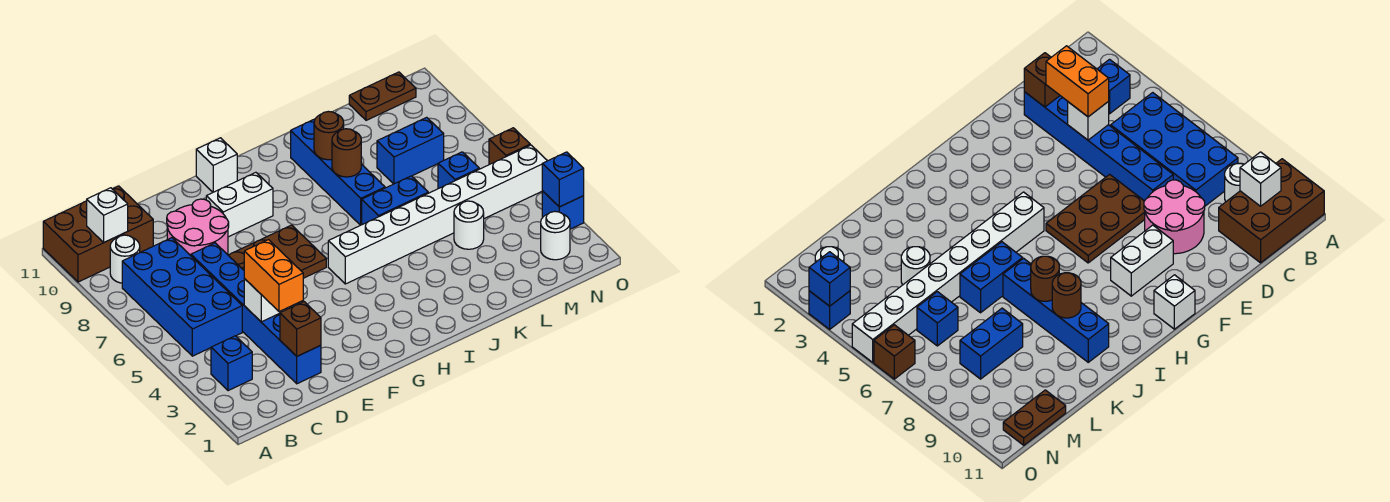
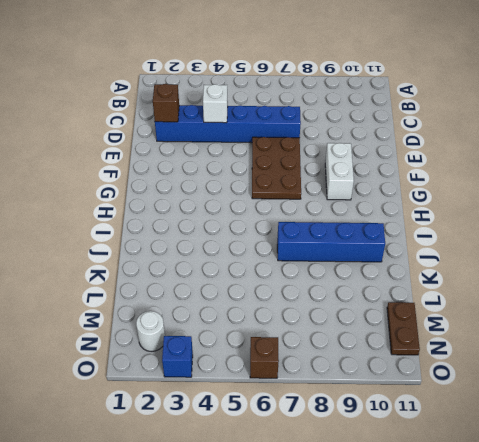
none -> brown brick A10:C11 level 1
none -> blue brick B3 level 1
none -> blue brick B5:C8 level 1

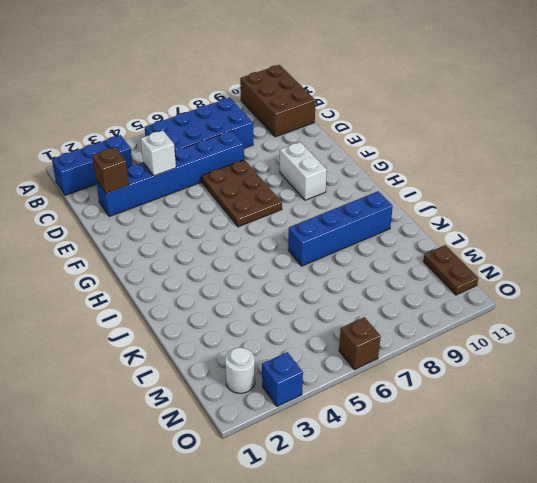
blue brick B1:B3 level 1 -> blue brick B3 level 1
none -> white round brick B9 level 1
none -> pink round brick D8:E9 level 1
none -> white brick G11 level 1

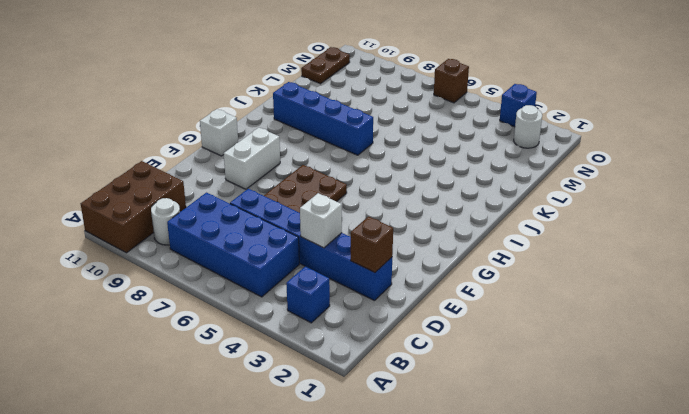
none -> pink round brick D8:E9 level 1
none -> white brick H5:O5 level 1
none -> blue brick J6:K6 level 1

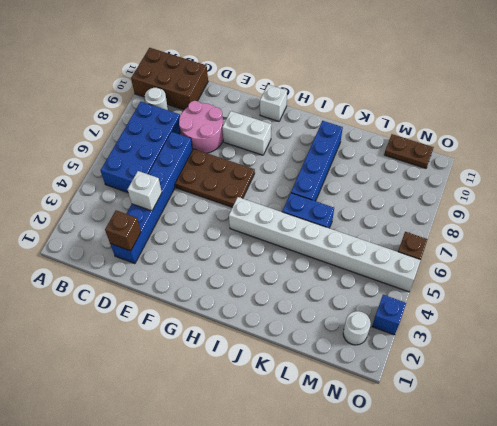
none -> blue brick B3 level 1
none -> white round brick L4 level 1
none -> blue brick L8:M8 level 1

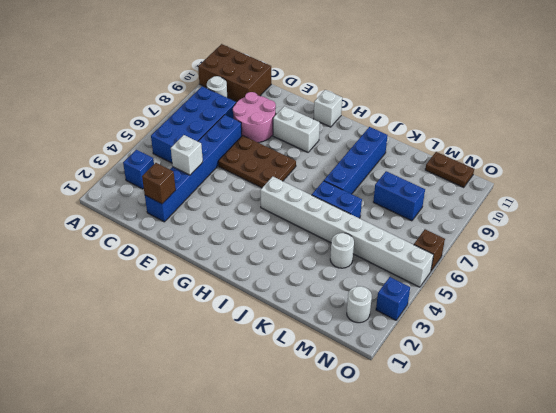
none -> blue brick M6 level 1
none -> white brick B10 level 2
none -> brown round brick J8 level 2

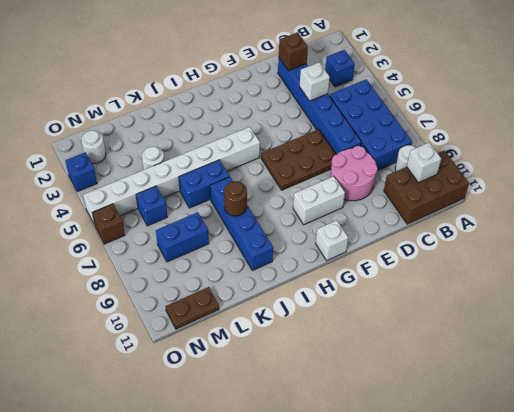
none -> brown round brick J9 level 2
none -> blue brick O3 level 2
none -> orange brick D3:D4 level 3

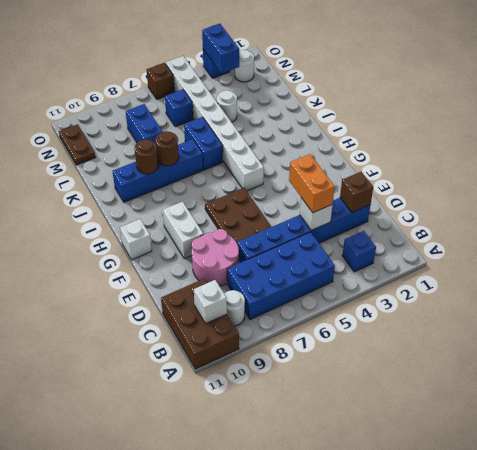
orange brick D4:E4 level 3 -> orange brick D3:D4 level 3
blue brick N3:O3 level 2 -> blue brick O3 level 2

